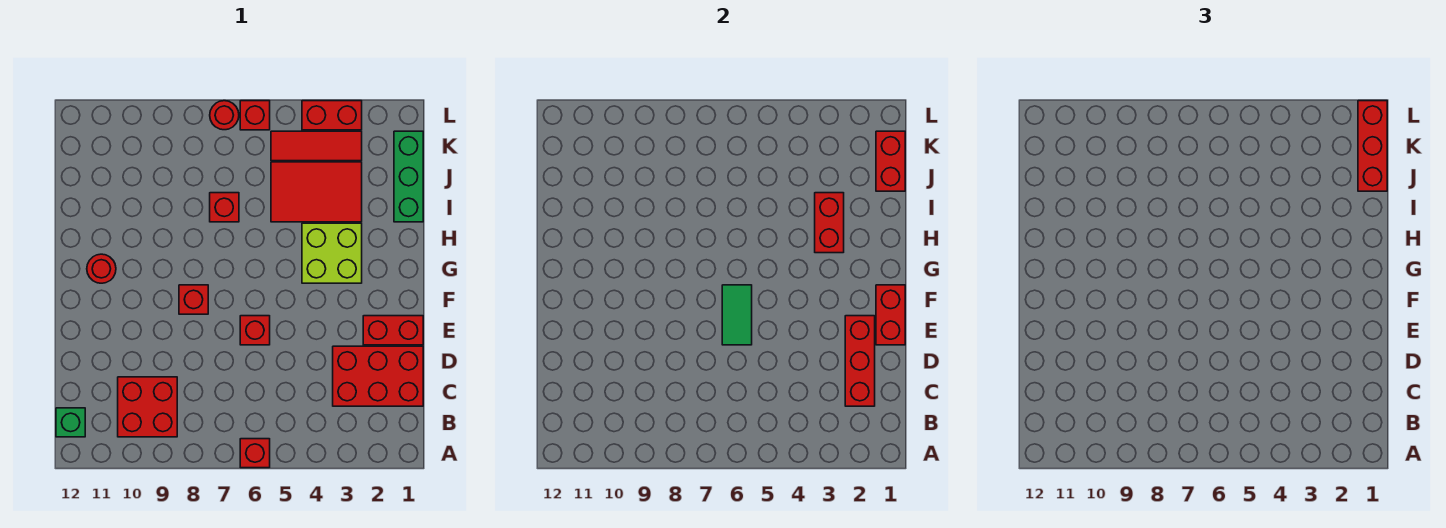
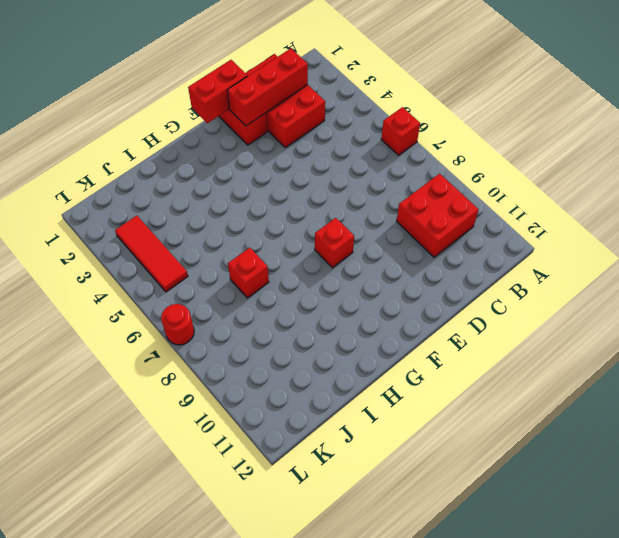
none -> green brick B12 level 1
none -> red brick E6 level 1
none -> lime brick G3:H4 level 1

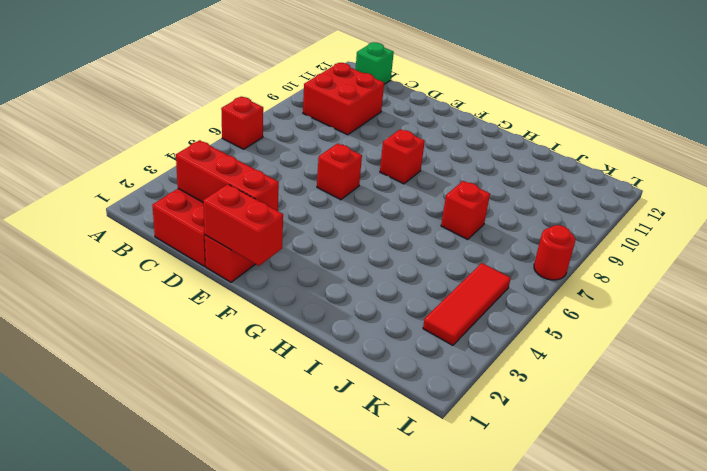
none -> lime brick G3:H4 level 1
none -> red round brick G11 level 1
none -> green brick I1:K1 level 1

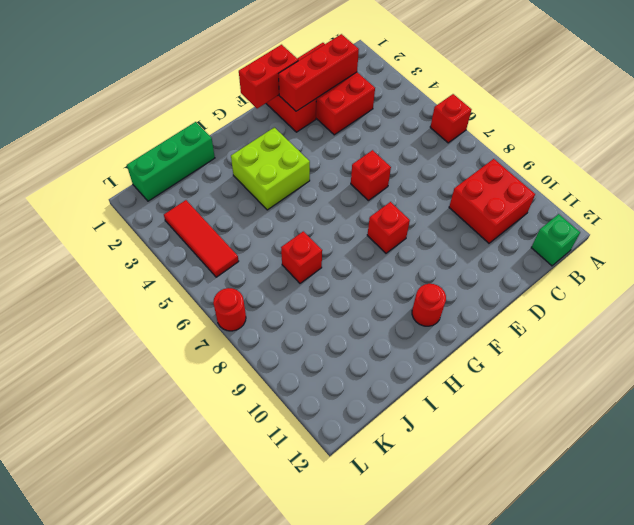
none -> red tile I3:J5 level 1
none -> red brick L3:L4 level 1
none -> red brick L6 level 1

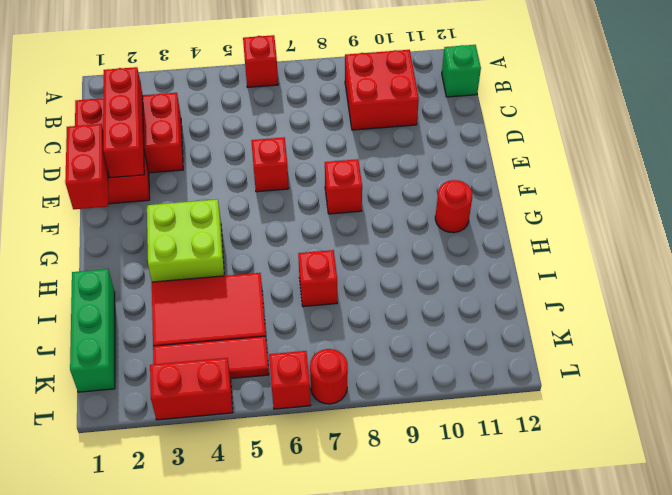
none -> green tile E6:F6 level 2
none -> red brick H3:I3 level 2
none -> red brick J1:K1 level 2

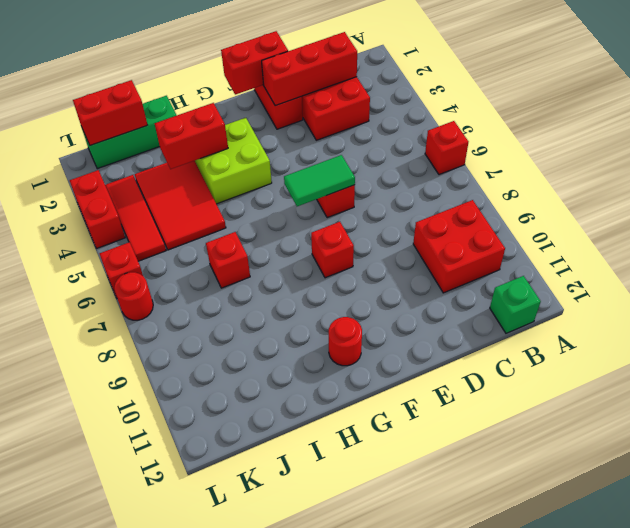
none -> red brick J1:L1 level 3

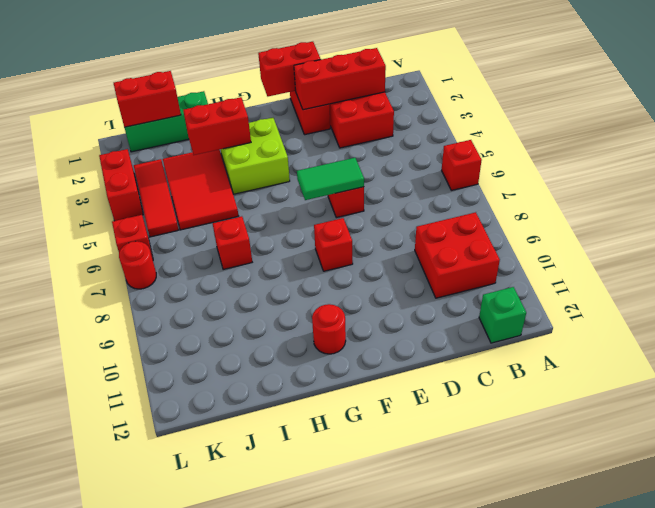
none -> red brick J1:L1 level 3

